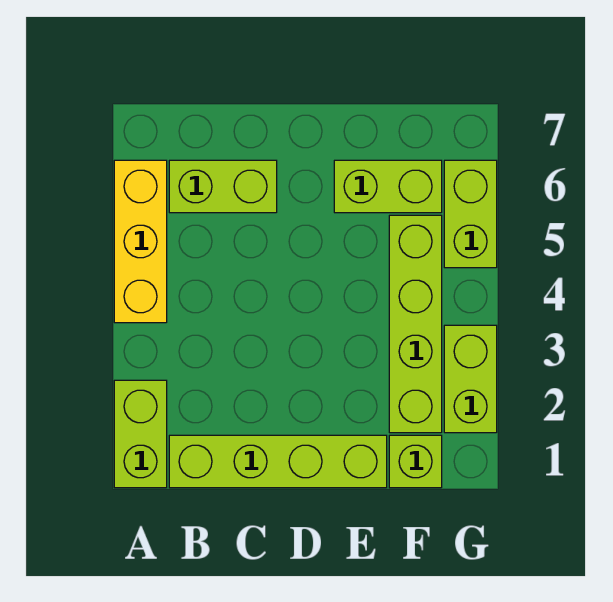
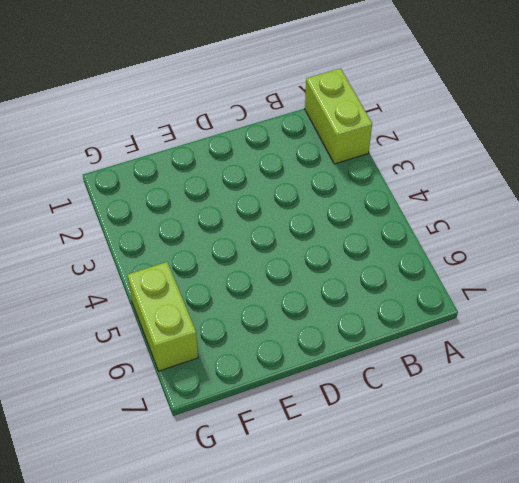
none -> yellow brick A4:A6 level 1
none -> lime brick B1:E1 level 1

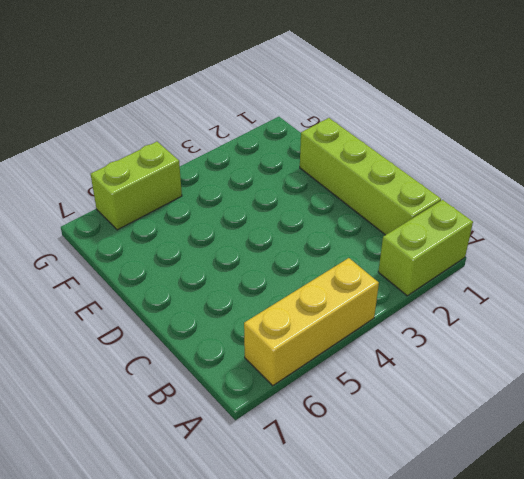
none -> lime brick B6:C6 level 1
none -> lime brick E6:F6 level 1

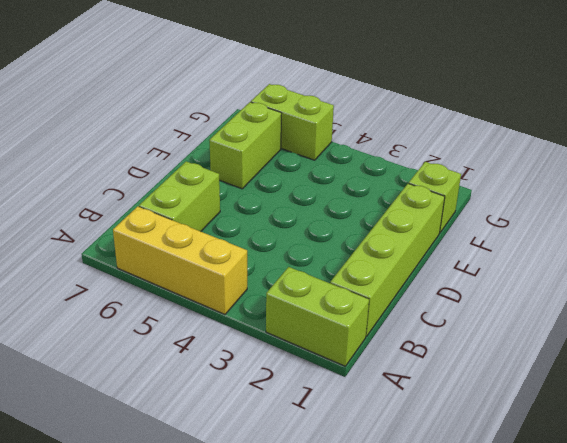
none -> lime brick F2:F5 level 1
none -> lime brick G2:G3 level 1

